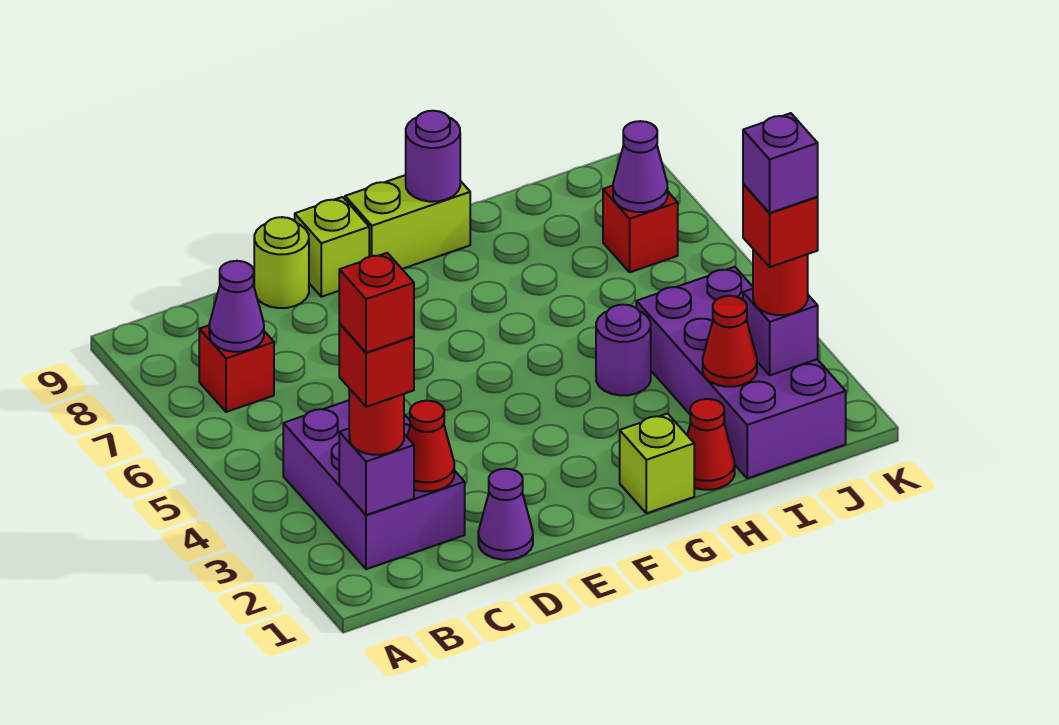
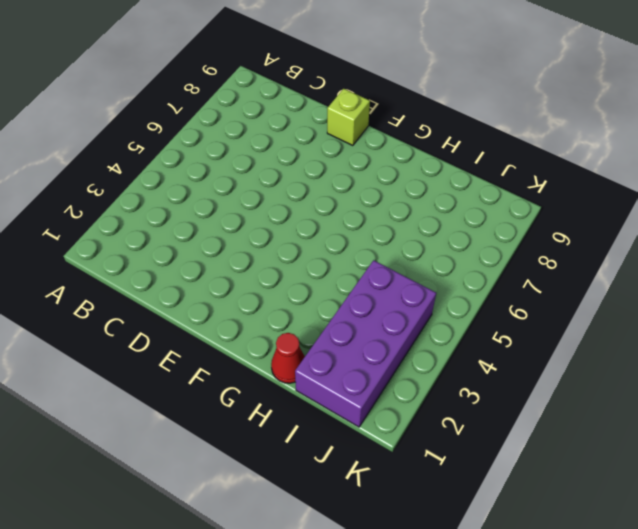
none -> purple brick B2:C4 level 1
none -> red brick B7 level 1
none -> purple cone D1 level 1

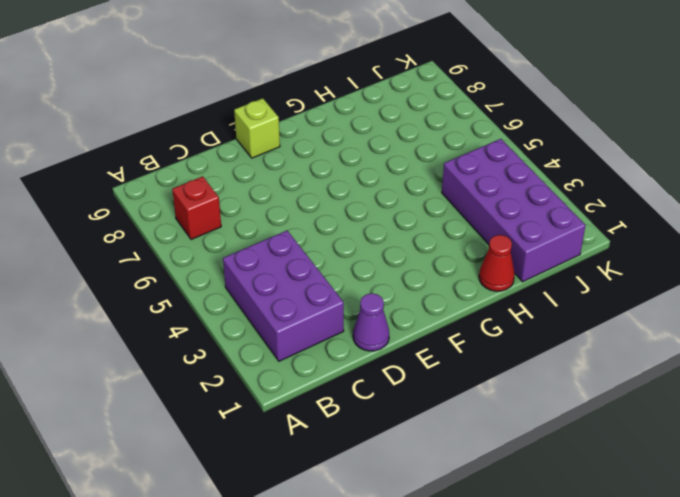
none -> lime round brick D9 level 1
none -> lime brick F9:G9 level 1
none -> lime brick G1 level 1

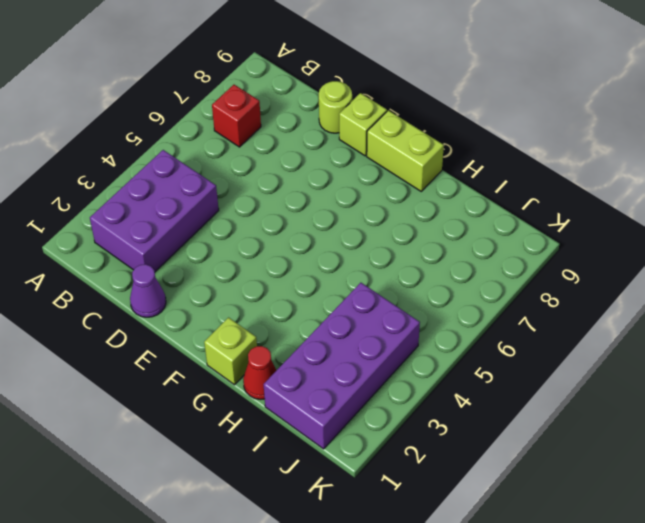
none -> purple round brick H4 level 1
none -> red brick J7 level 1
none -> purple brick B2 level 2

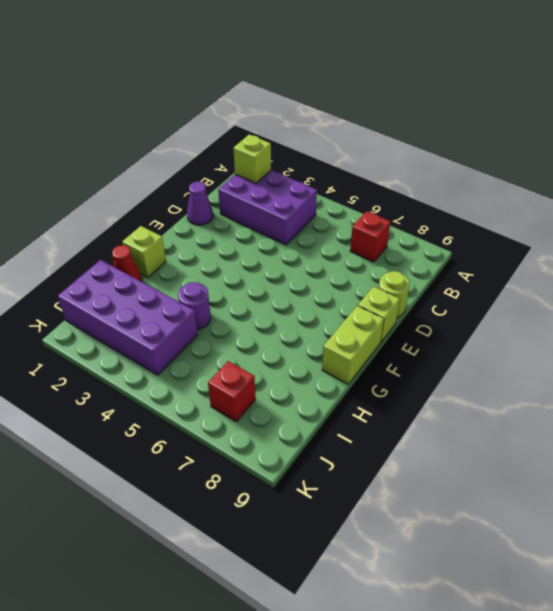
lime brick B2 level 2 -> purple brick B2 level 2
none -> purple cone B7 level 2
none -> red cone C2 level 2
none -> purple round brick G9 level 2

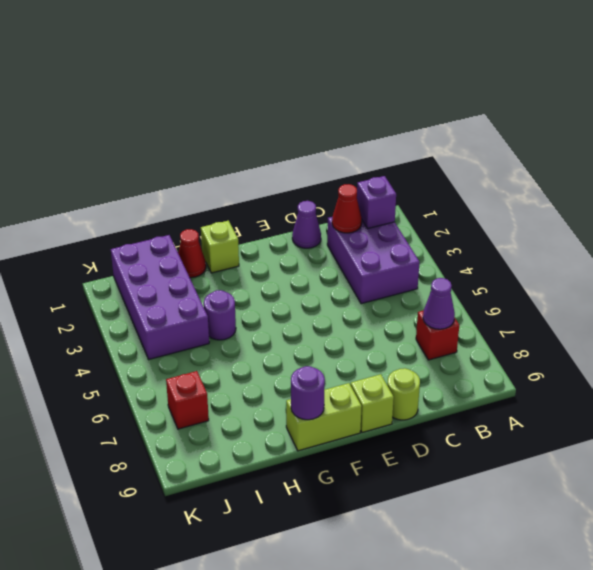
none -> red cone I2 level 2
none -> purple brick J2 level 2
none -> purple cone J7 level 2

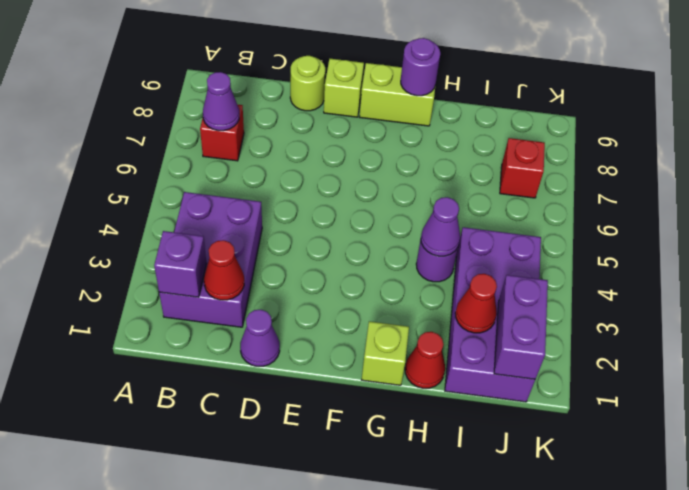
purple cone H4 level 2 -> purple cone J7 level 2
purple brick J1:J2 level 2 -> purple brick J2 level 2
none -> red round brick B2 level 3
none -> red round brick J2 level 3
none -> red brick B2 level 4

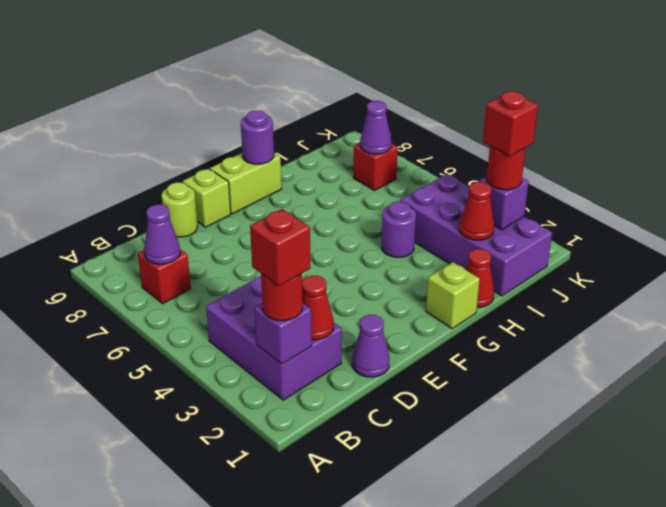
none -> red brick B2 level 5
none -> purple brick J2 level 5

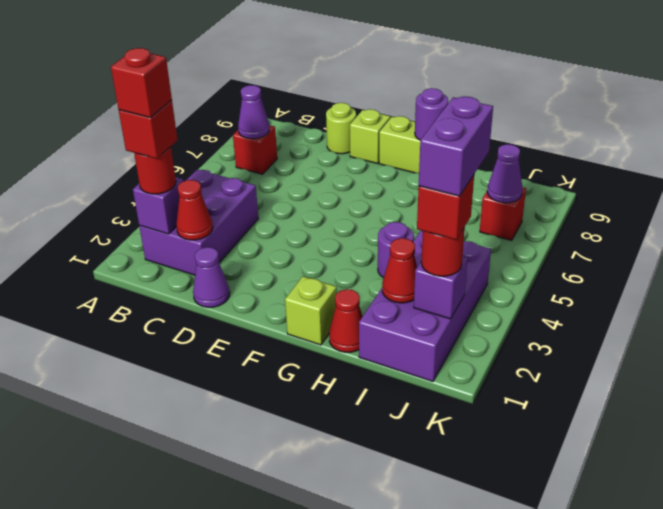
purple brick J2:J3 level 5 -> purple brick J2 level 5

